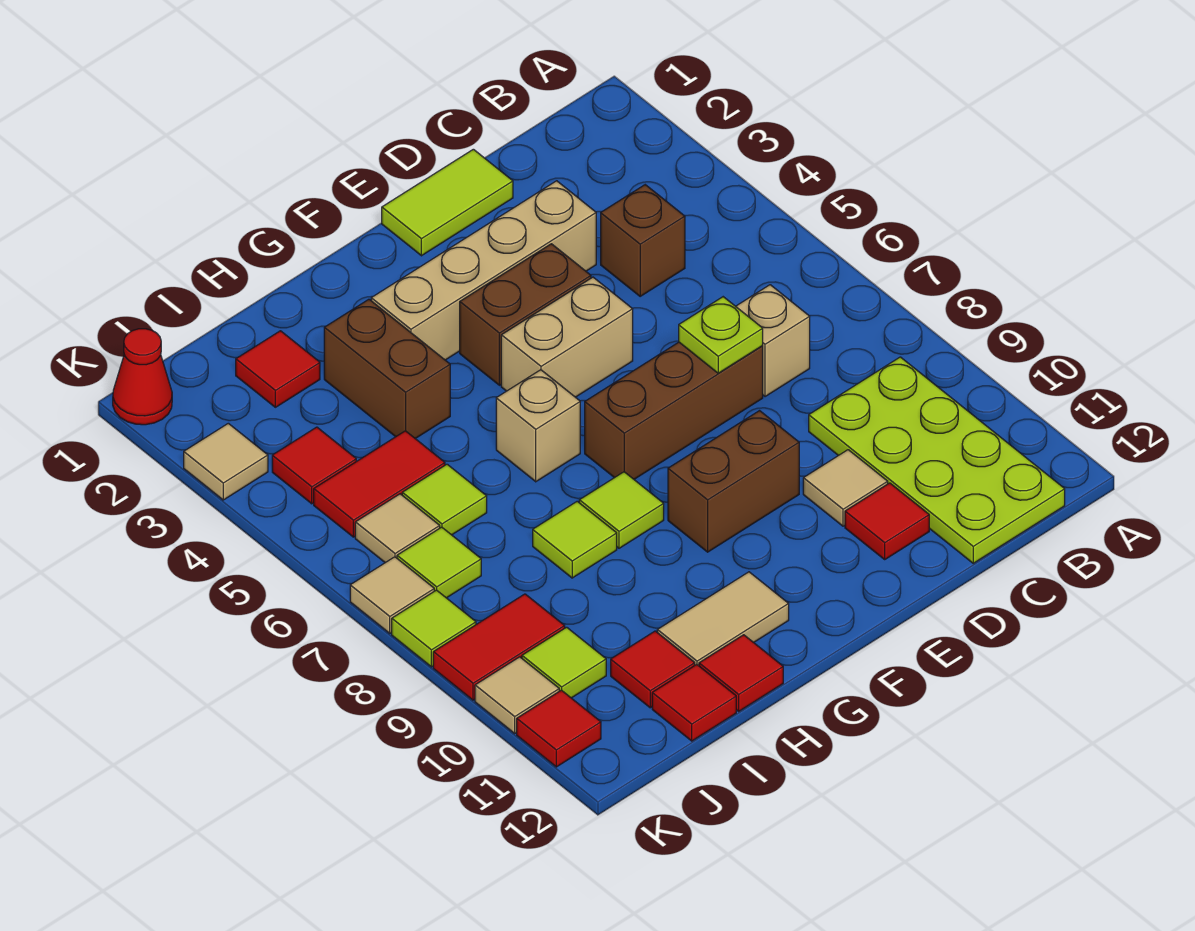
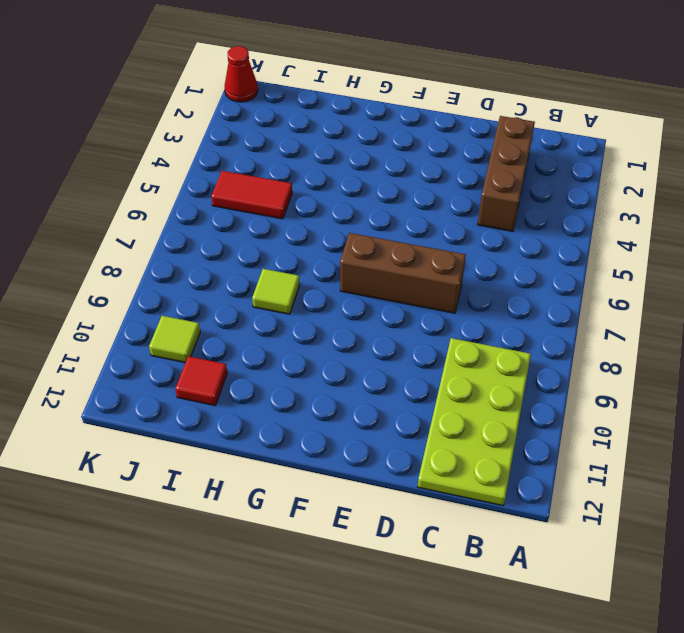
brown brick C2:C4 level 1 -> brown brick C4 level 1
none -> tan brick C7 level 1
none -> lime tile D1:E1 level 1
none -> tan brick D3:G3 level 1
none -> tan tile D10 level 1

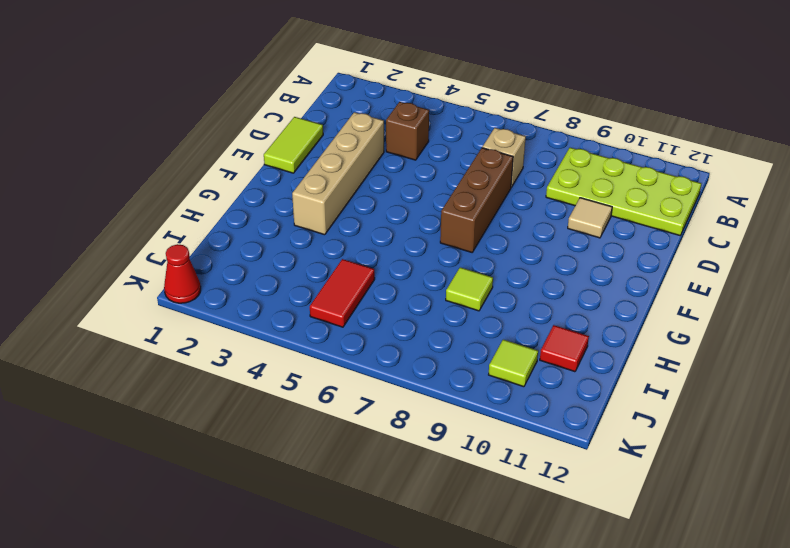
none -> red tile D11 level 1
none -> brown brick E4:F4 level 1
none -> tan brick E5:F5 level 1
none -> brown brick E9:F9 level 1

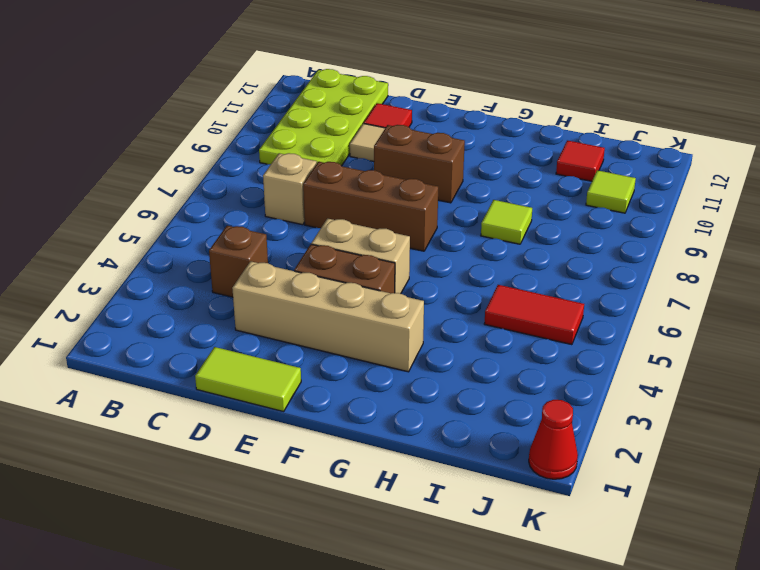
none -> tan brick G6 level 1
none -> lime tile G8 level 1
none -> tan tile G11:H11 level 1
none -> brown brick H3:H4 level 1

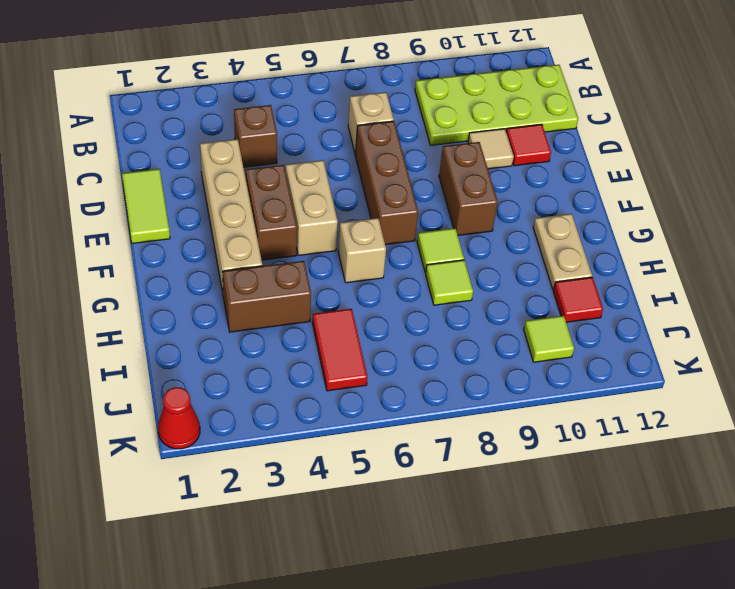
tan plate G11:H11 level 1 -> tan tile G11:H11 level 1
none -> red tile H12 level 1
none -> red tile I2 level 1
none -> lime tile I6 level 1
none -> red tile I12 level 1

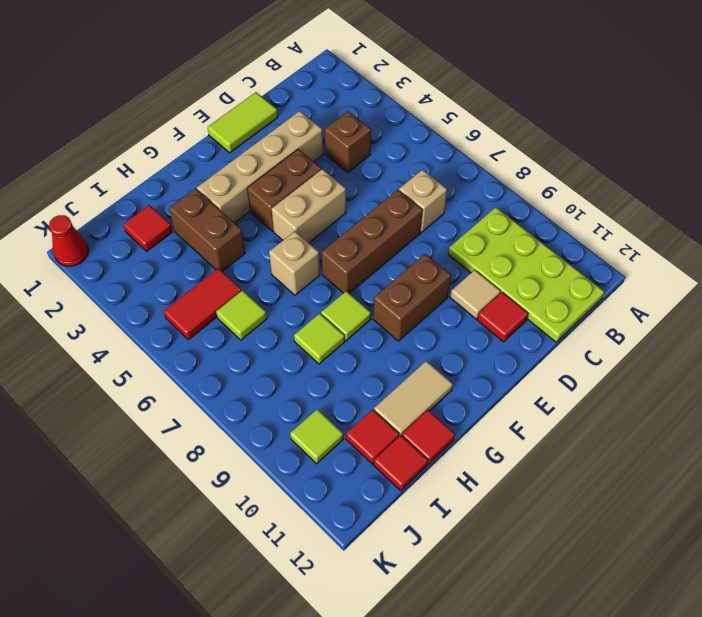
none -> red tile J4 level 1
none -> tan tile J6 level 1
none -> lime tile J7 level 1
none -> red tile J9:K9 level 1

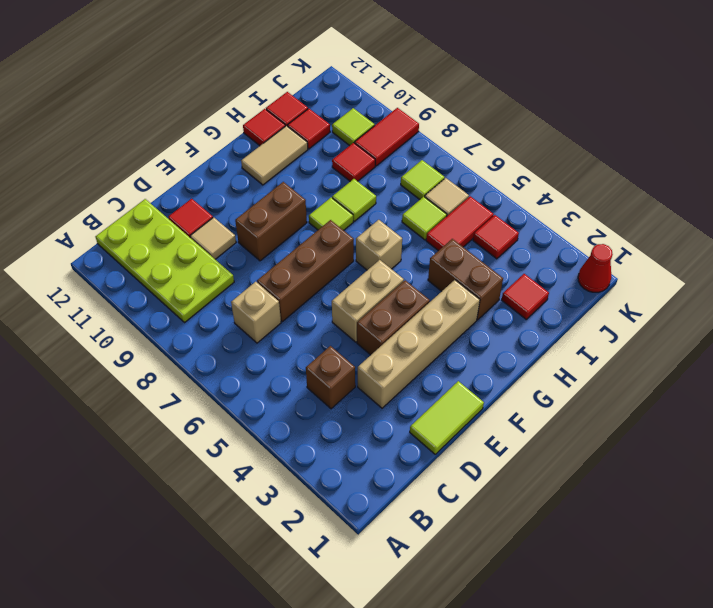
red tile I9 level 1 -> red tile K11 level 1
none -> tan tile K3 level 1
none -> tan tile K7 level 1
none -> lime tile K8 level 1
none -> tan tile K10 level 1

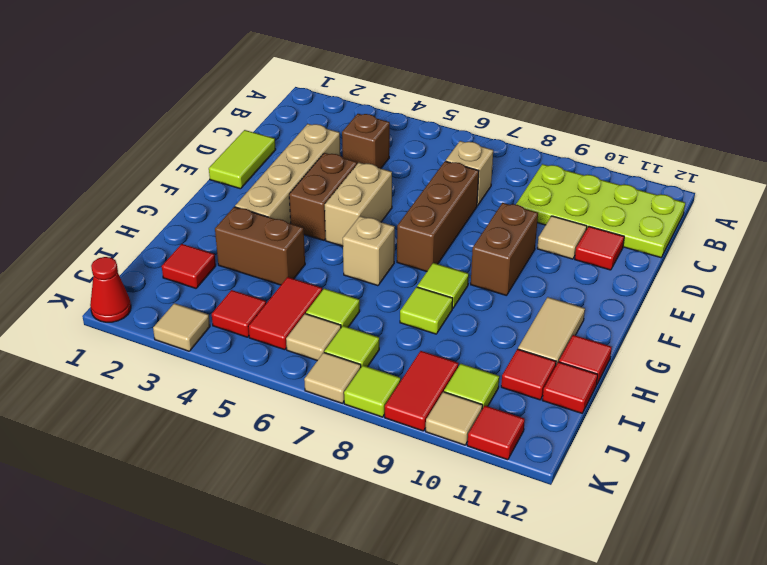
none -> lime plate D7 level 2

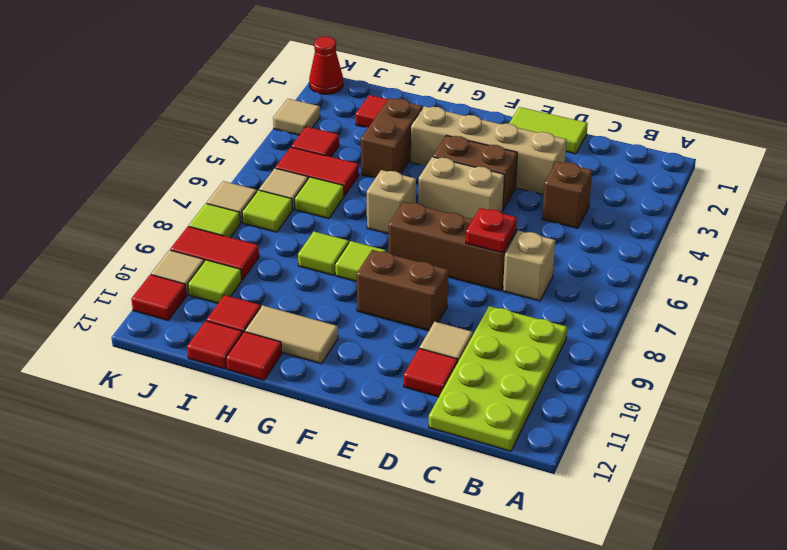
red plate D7 level 2 -> lime plate D7 level 2

